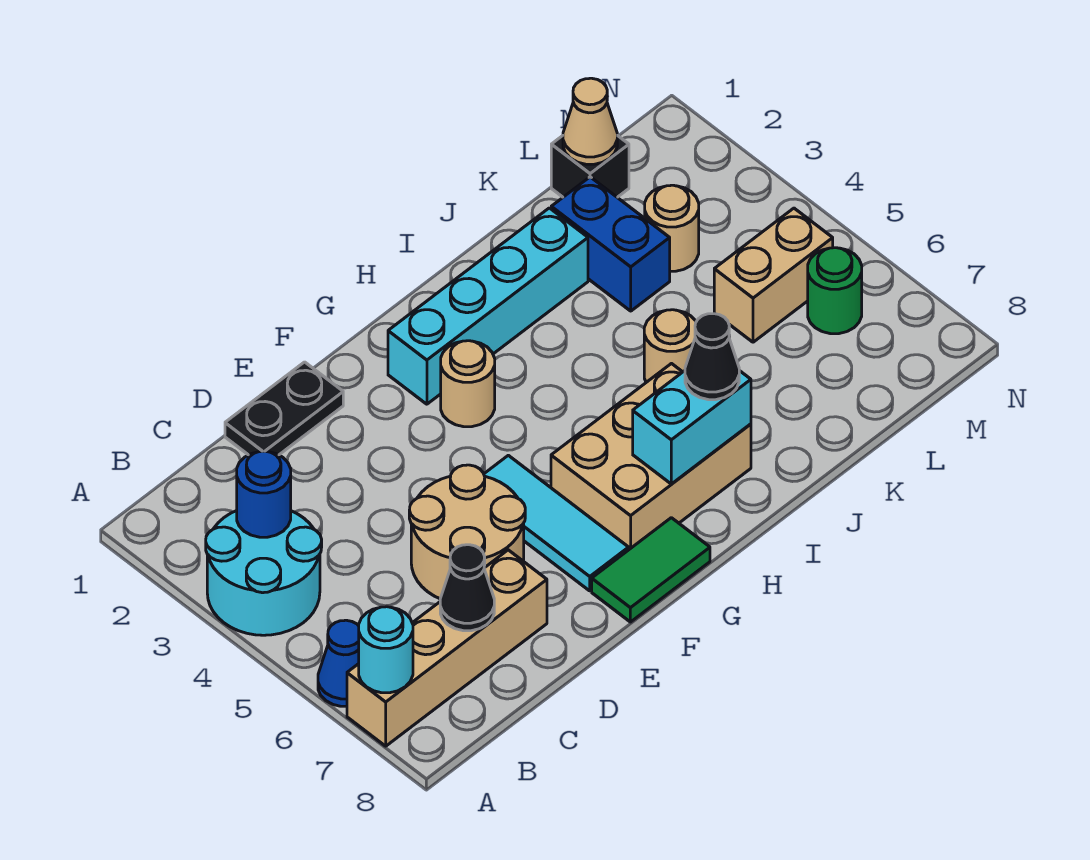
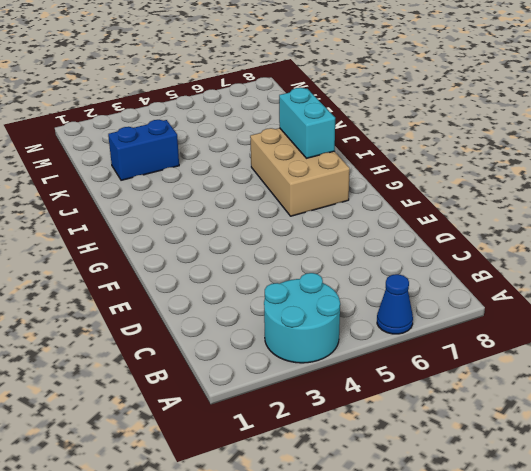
none -> tan brick A7:D7 level 1
none -> black plate D1:E1 level 1
none -> tan round brick D5:E6 level 1

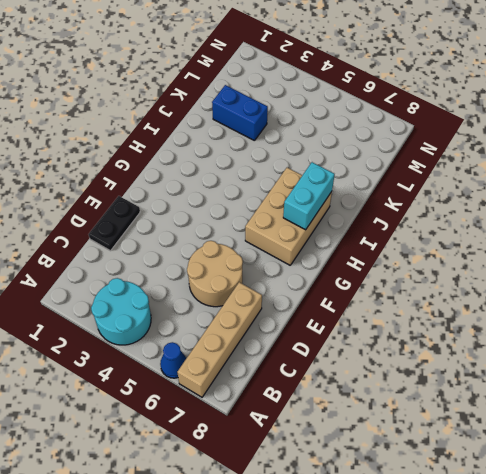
none -> cyan tile F5:F7 level 1
none -> green tile F8:G8 level 1
none -> cyan brick G2:J2 level 1

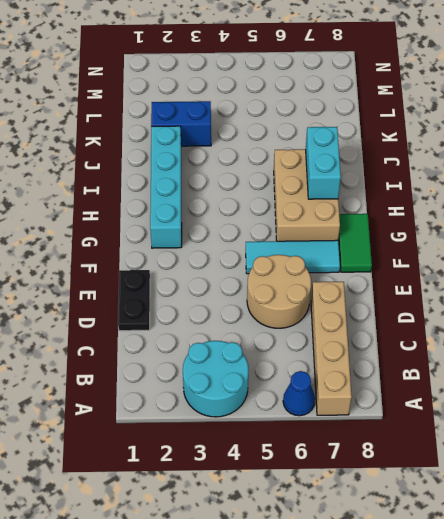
none -> tan round brick G3 level 1
none -> tan round brick J5 level 1
none -> black brick L1 level 1

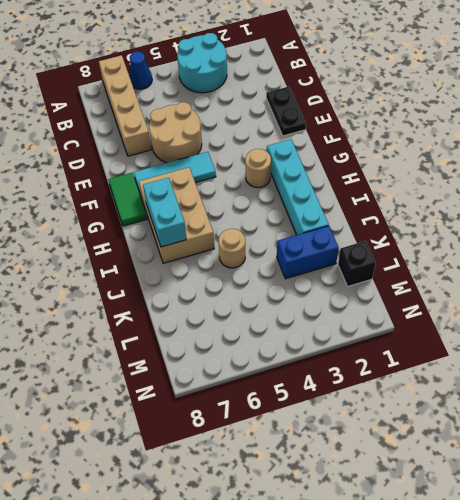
none -> tan round brick L3 level 1
none -> tan brick L5:M5 level 1
none -> green round brick M6 level 1

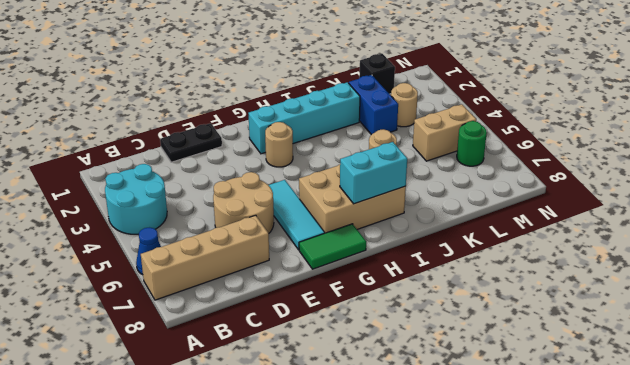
none -> cyan round brick A7 level 2
none -> blue round brick B3 level 2
none -> black cone C7 level 2

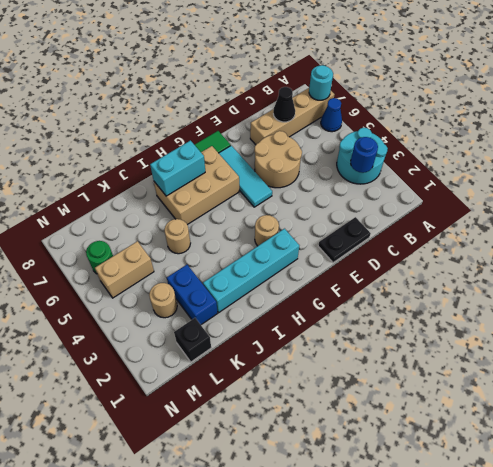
none -> tan cone L1 level 2
none -> black cone I7 level 3

